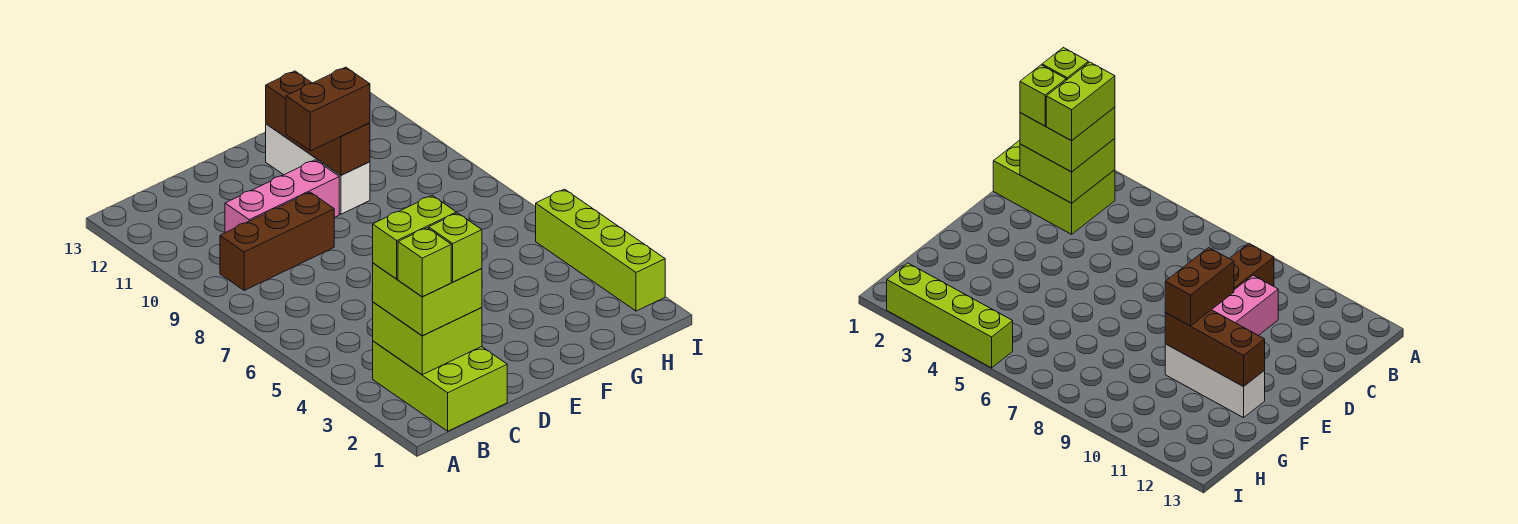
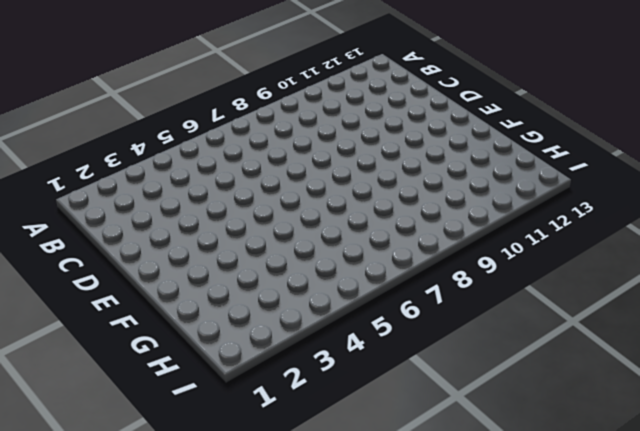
none -> lime brick B1:C3 level 1
none -> brown brick B9:D9 level 1
none -> pink brick C10:E10 level 1

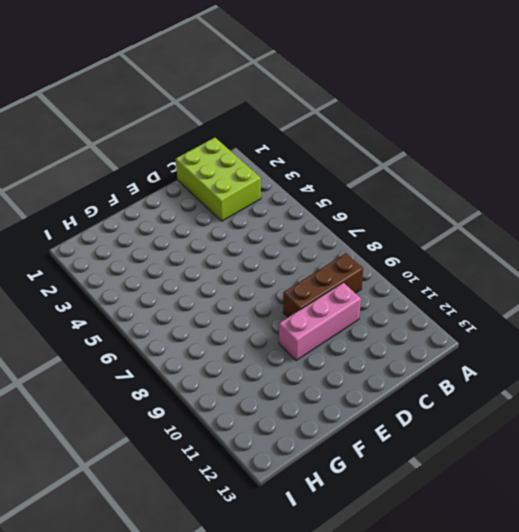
none -> white brick F10:F12 level 1
none -> lime brick I2:I5 level 1
none -> lime brick B2:C3 level 2

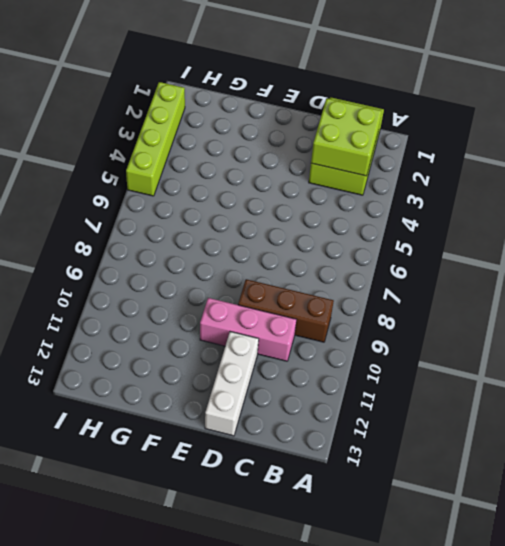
white brick D11:D13 level 1 -> white brick F10:F12 level 1
none -> brown brick F10:F12 level 2
none -> lime brick B2:C3 level 3
none -> brown brick E10:F10 level 3

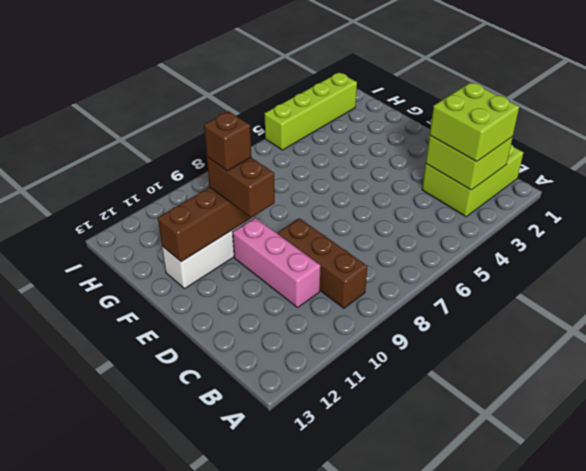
brown brick F10 level 4 -> none
none -> lime brick B2 level 4
none -> lime brick B3:C3 level 4
none -> lime brick C2 level 4

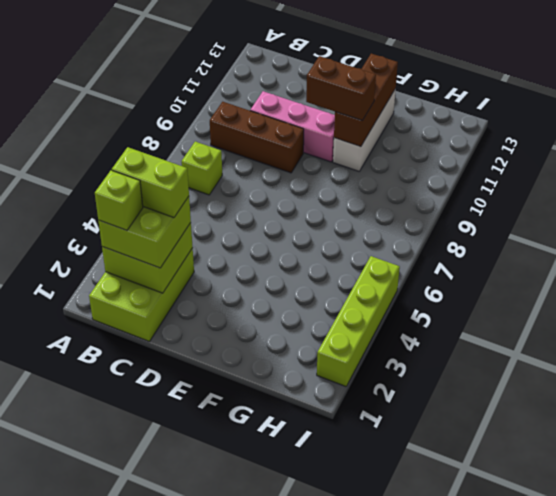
lime brick B7 level 1 -> lime brick C2 level 4

